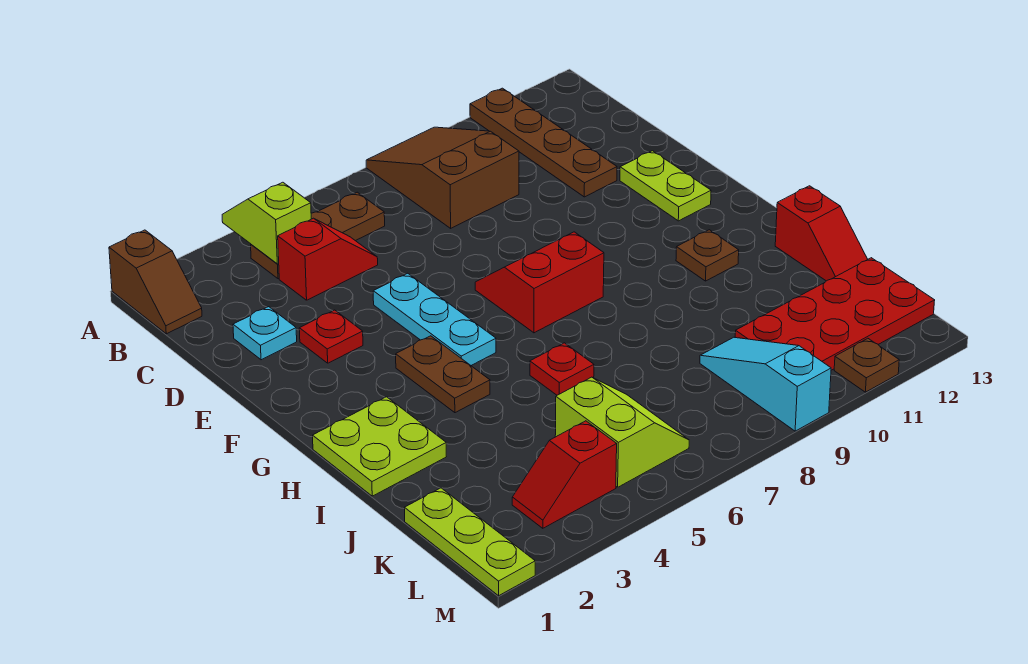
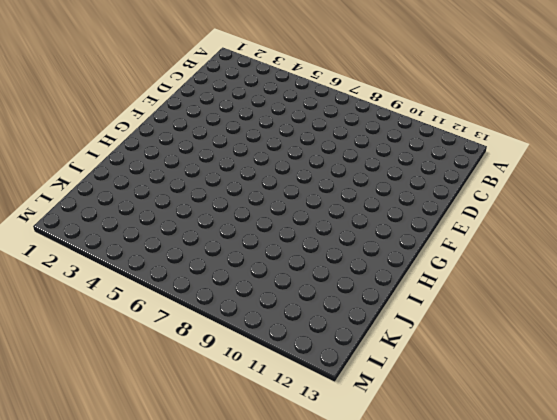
none -> brown slope A1:B1 level 1 top A
none -> brown slope A8:C9 level 1 top C
none -> brown plate A11:D11 level 1

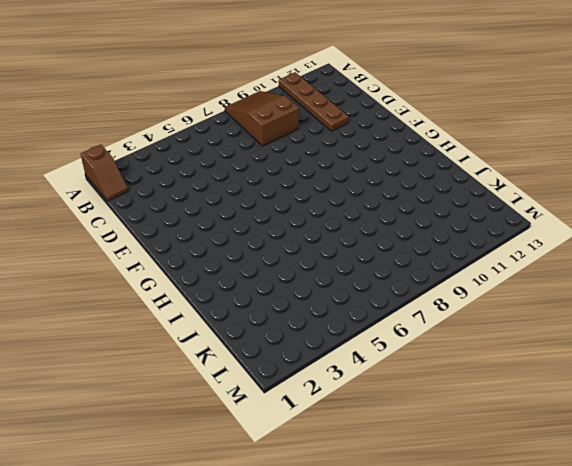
none -> brown plate B4:B6 level 1
none -> red slope C4:C5 level 1 top 4
none -> cyan plate D2 level 1

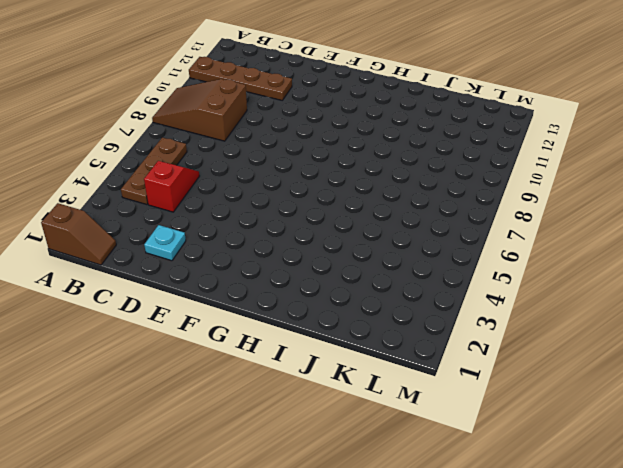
none -> red plate E3 level 1
none -> cyan plate E5:G5 level 1
none -> lime plate E12:F12 level 1

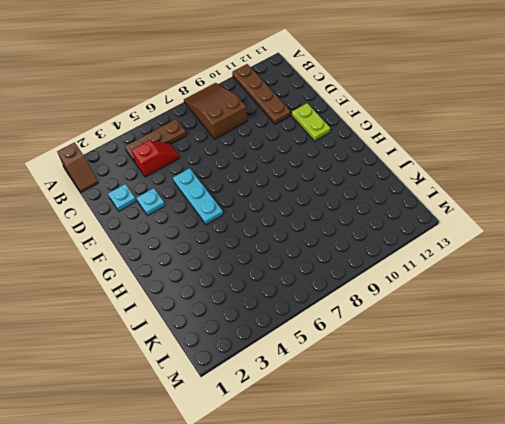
cyan plate E3 level 1 -> red plate E3 level 1
none -> red slope F7:G8 level 1 top G
none -> brown plate G4:H4 level 1
none -> lime plate H1:I2 level 1

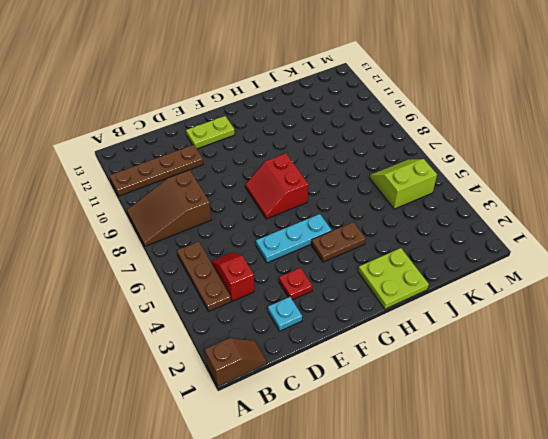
none -> brown plate H11 level 1
none -> red plate I6 level 1
none -> red slope I13:J13 level 1 top I

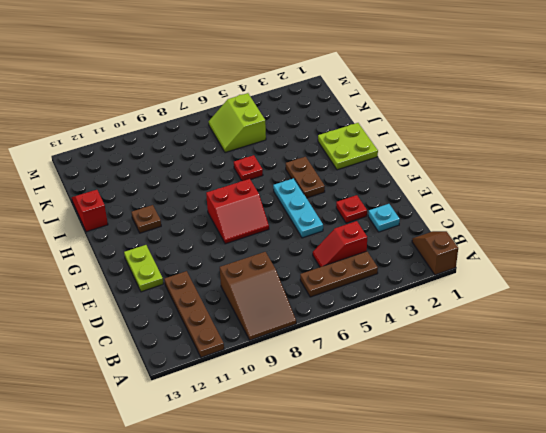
none -> lime plate K1:M1 level 1
none -> cyan slope K9:M9 level 1 top M
none -> red plate K10:L13 level 1

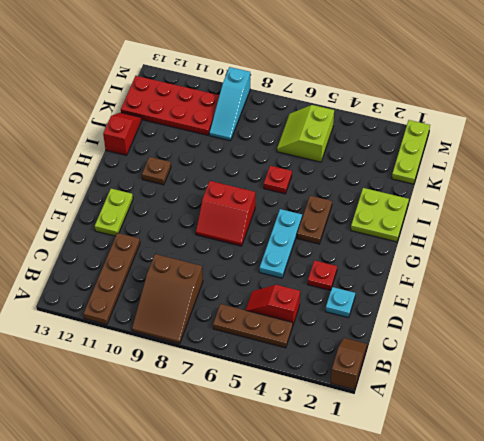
none -> red slope L3:L4 level 1 top 4
none -> brown plate M11 level 1
none -> lime slope A4:B4 level 2 top B

